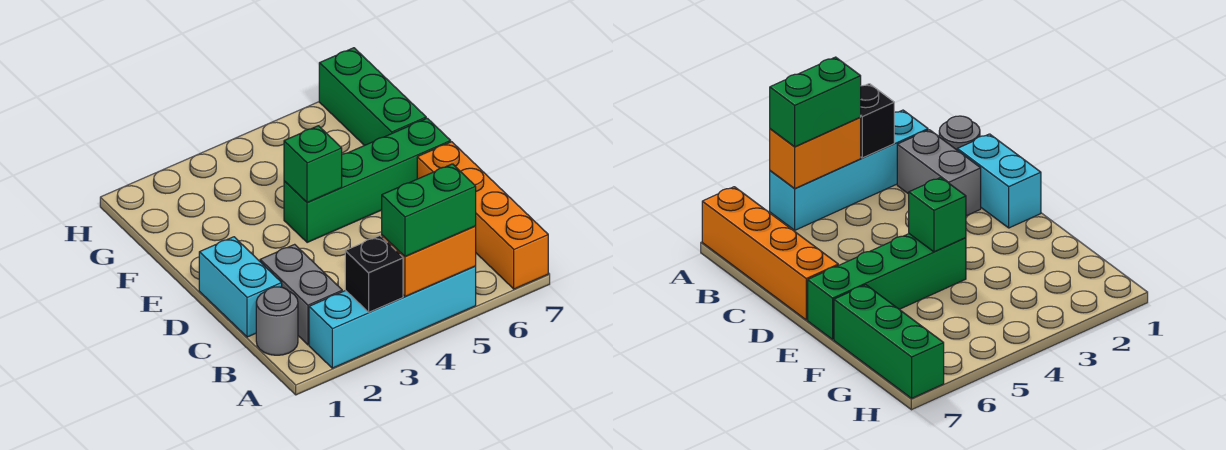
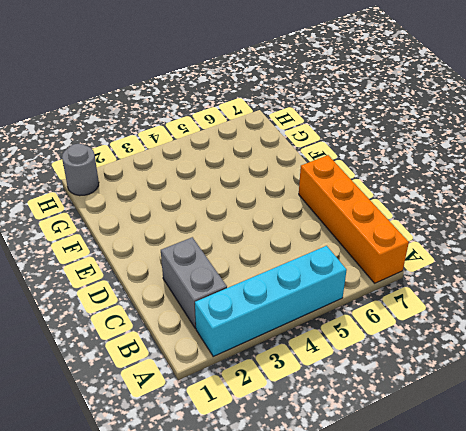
grey round brick H1 level 1 -> grey round brick B1 level 1
none -> cyan brick C1:D1 level 1
none -> green brick E4:E7 level 1

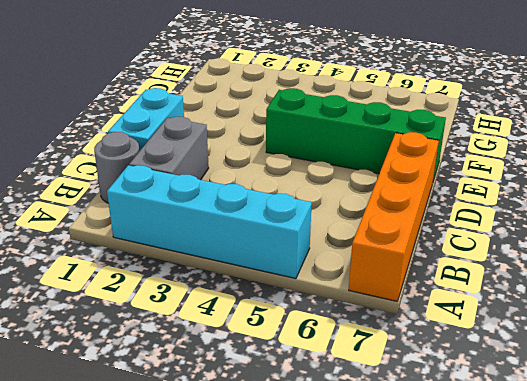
none -> green brick F7:H7 level 1
none -> black brick A3 level 2

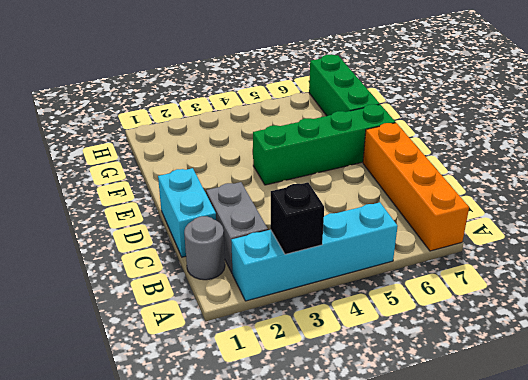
none -> orange brick A4:A5 level 2
none -> green brick E4 level 2

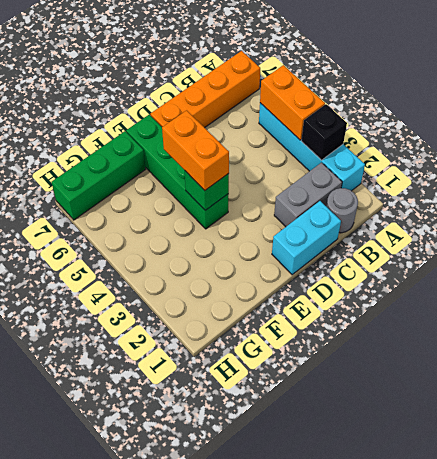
orange brick E4:E5 level 3 -> none
none -> green brick A4:A5 level 3

